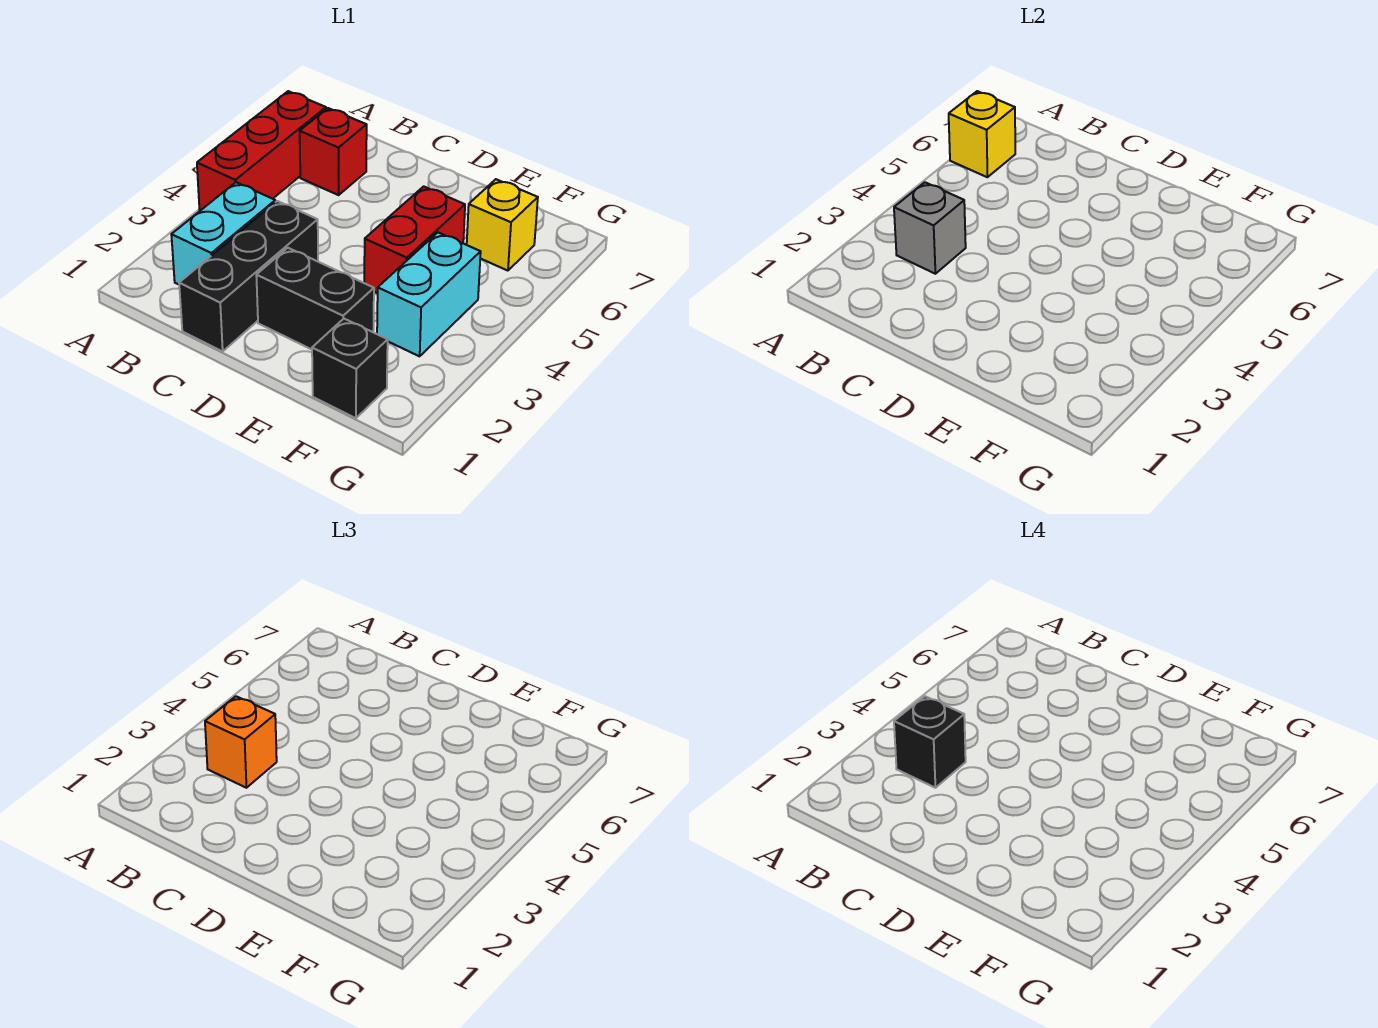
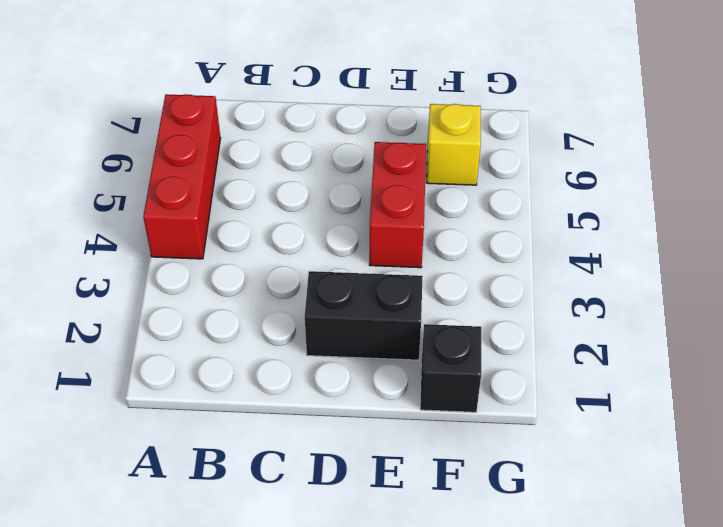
none -> cyan brick B2:B3 level 1
none -> red brick B6 level 1
none -> black brick C1:C3 level 1

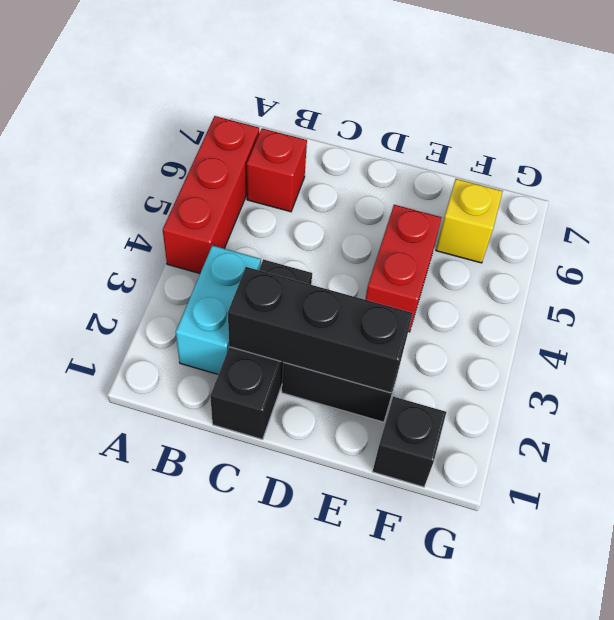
black brick C2:E2 level 2 -> none
none -> cyan brick F3:F4 level 1
none -> yellow brick A6 level 2
none -> grey brick B3 level 2

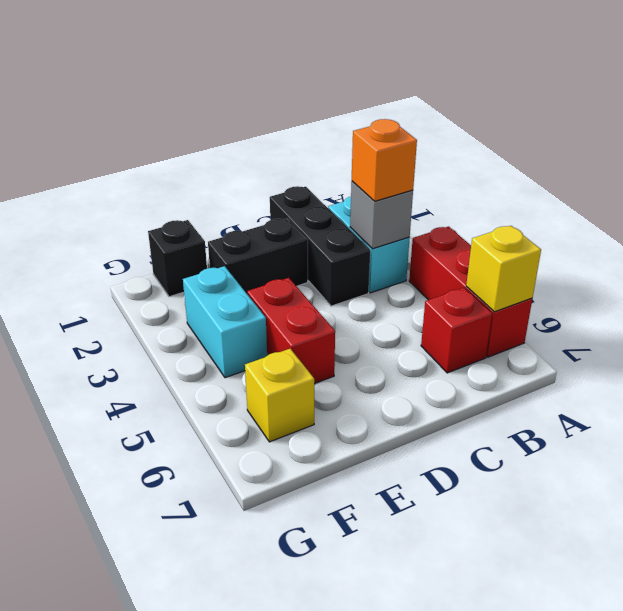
none -> black brick B3 level 4

